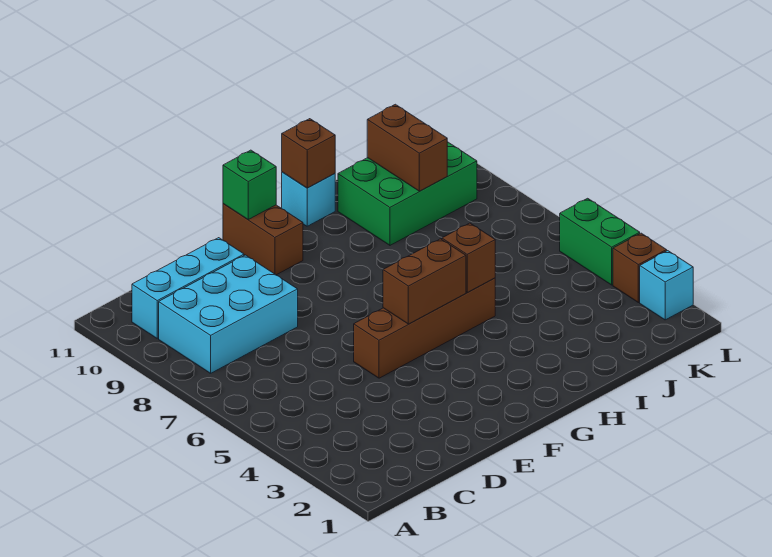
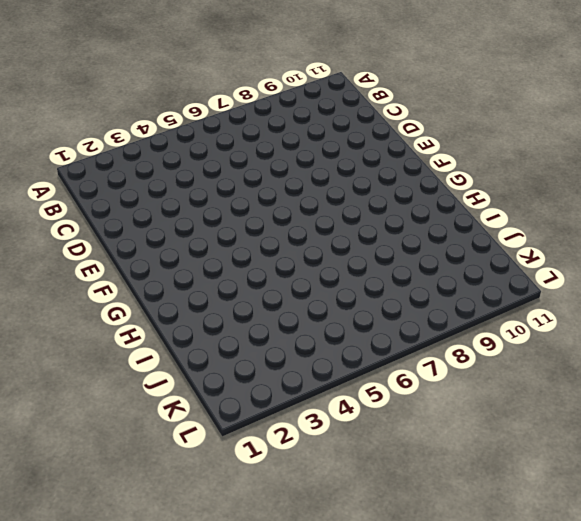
none -> cyan brick B8:D9 level 1
none -> cyan brick B10:D10 level 1
none -> brown brick E5:H5 level 1

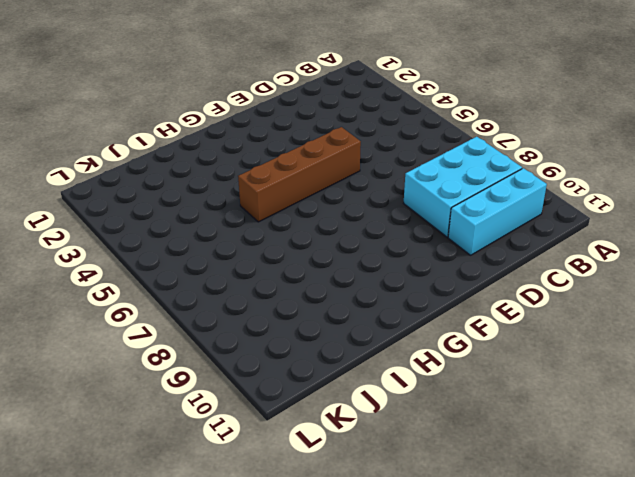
none -> brown brick F10:F11 level 1
none -> cyan brick H11 level 1
none -> green brick I9:K10 level 1

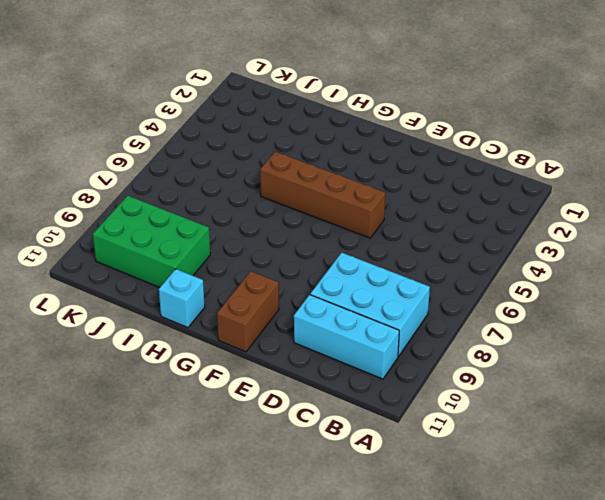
none -> cyan brick L2 level 1
none -> brown brick L3 level 1
none -> green brick L4:L5 level 1

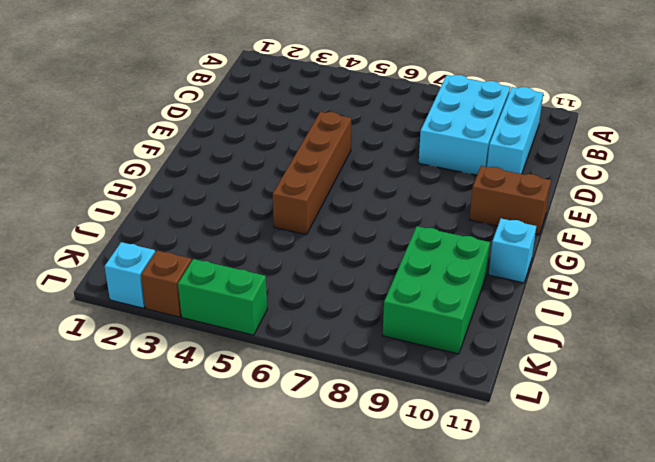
none -> brown brick F5:G5 level 2
none -> green brick F11 level 2
none -> brown brick H5 level 2

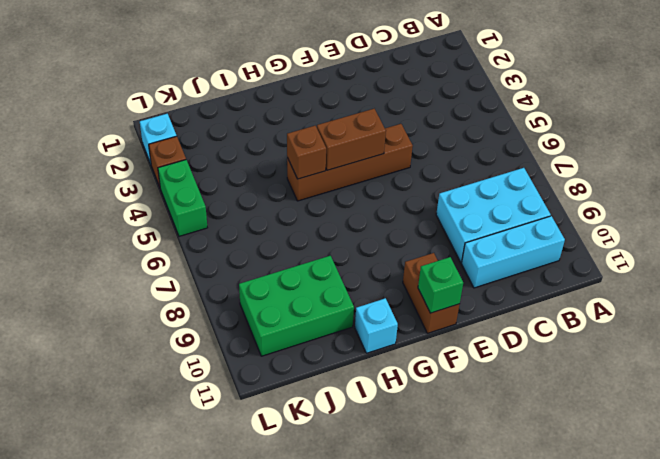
none -> brown brick H11 level 2
none -> brown brick J9:J10 level 2

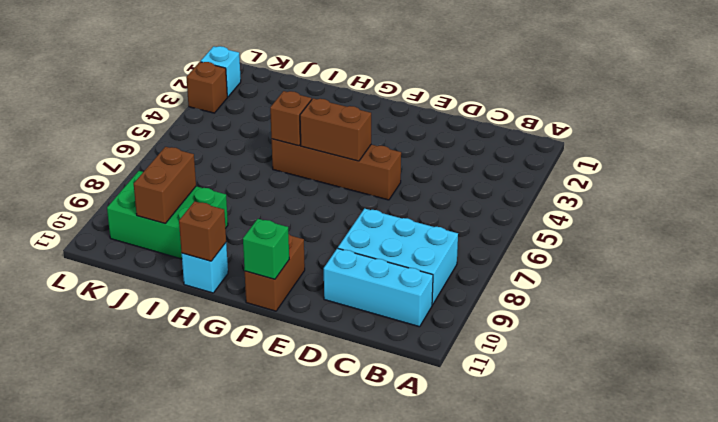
none -> green brick L4:L5 level 1

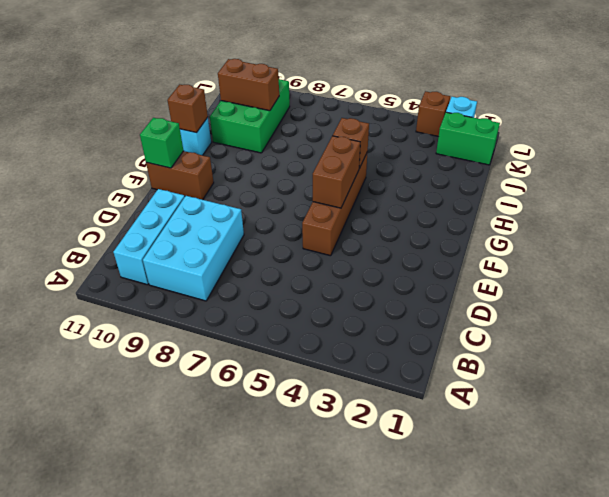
green brick K1:K2 level 1 -> green brick L4:L5 level 1

